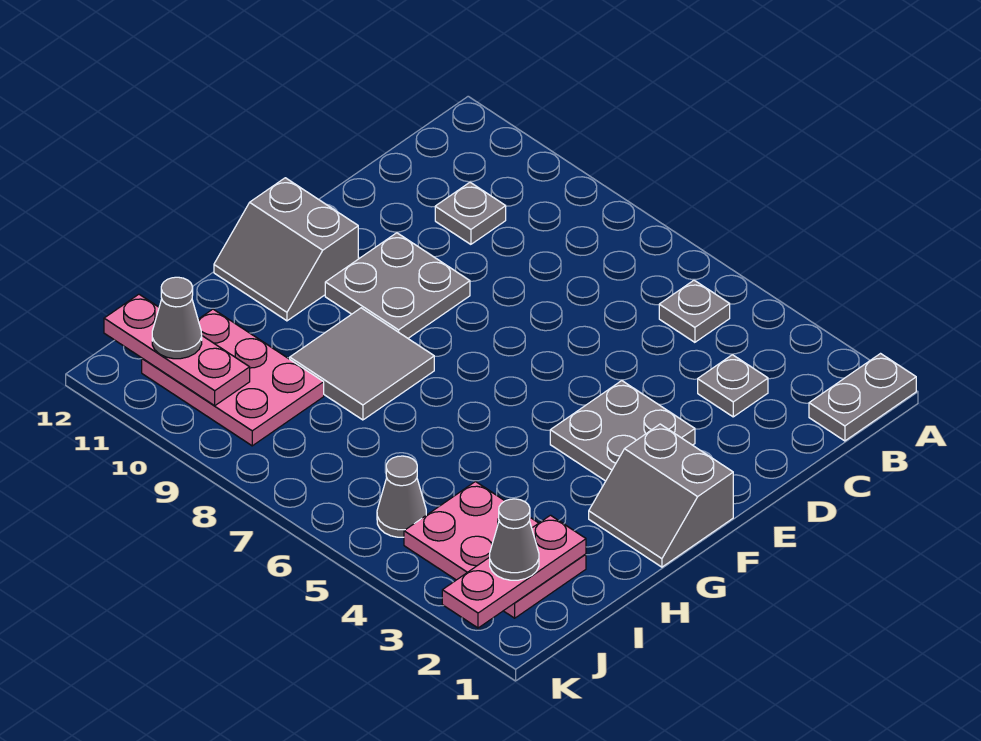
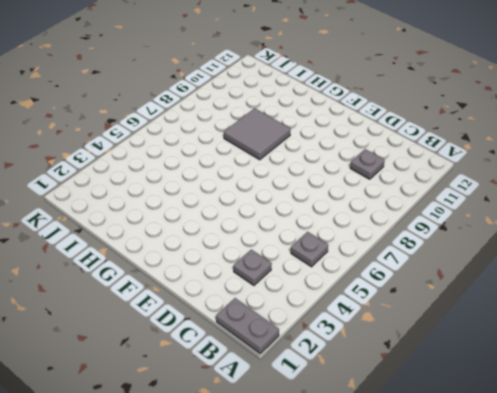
none -> grey plate E3:F4 level 1
none -> grey plate E9:F10 level 1
none -> grey slope F1:G2 level 1 top F

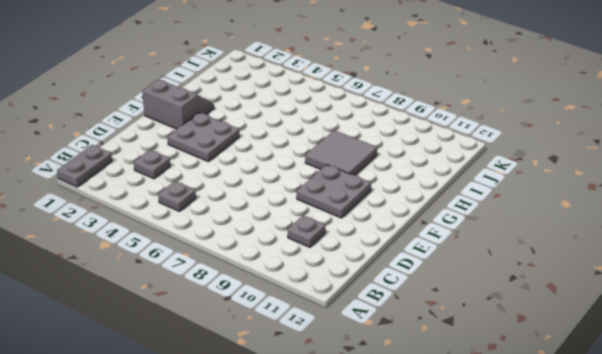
none -> grey slope F11:G12 level 1 top F
none -> pink plate I2:J4 level 1
none -> pink plate I9:J11 level 1

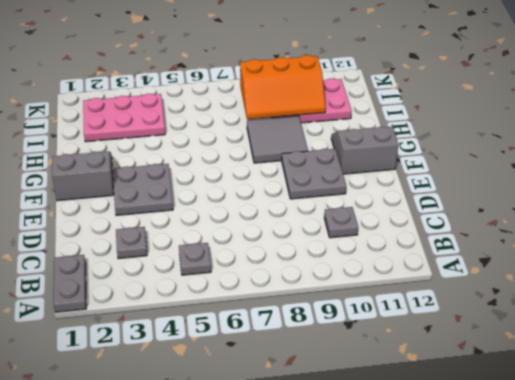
orange slope I8:J10 level 2 top J -> pink plate J10:J12 level 2
none -> grey cone J5 level 1
none -> pink plate I2:K2 level 2
none -> grey cone J2 level 3

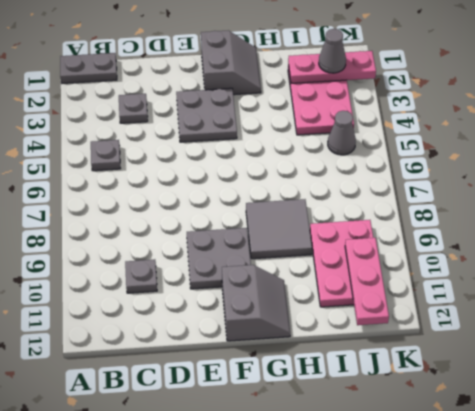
none -> grey cone J11 level 3

